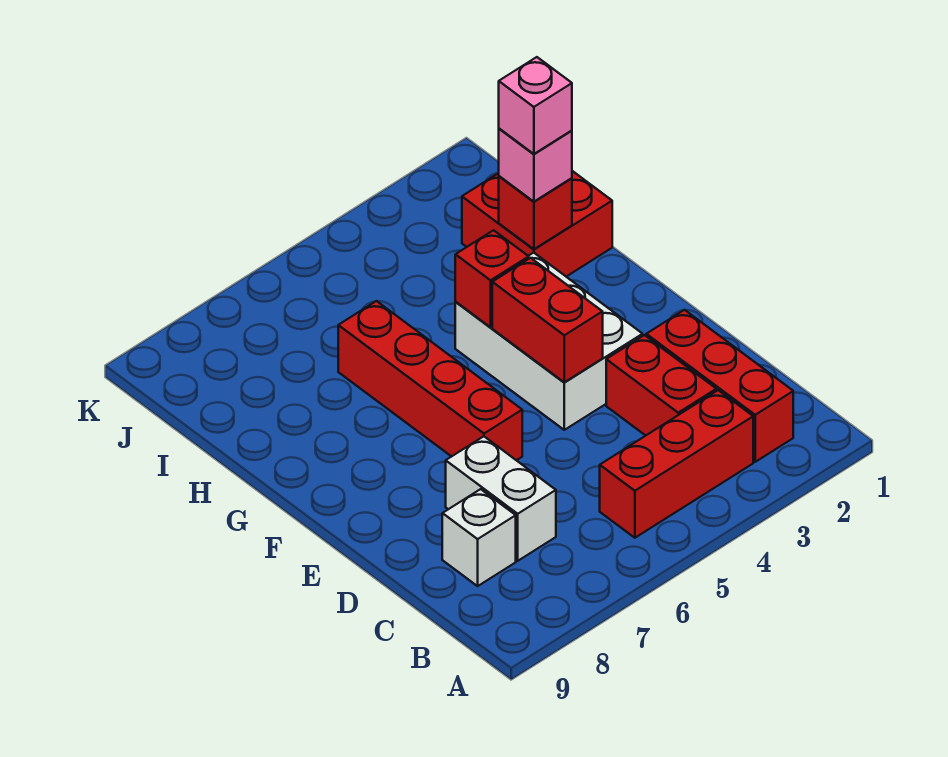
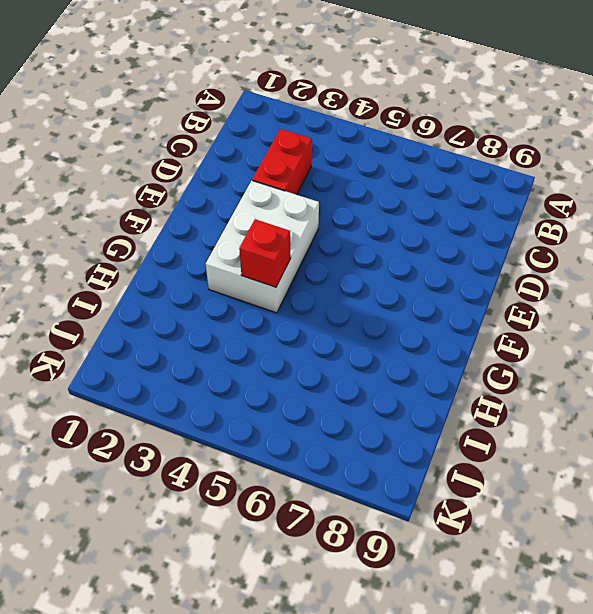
none -> red brick B2:D2 level 1
none -> red brick B3:B5 level 1
none -> white brick C7:D7 level 1

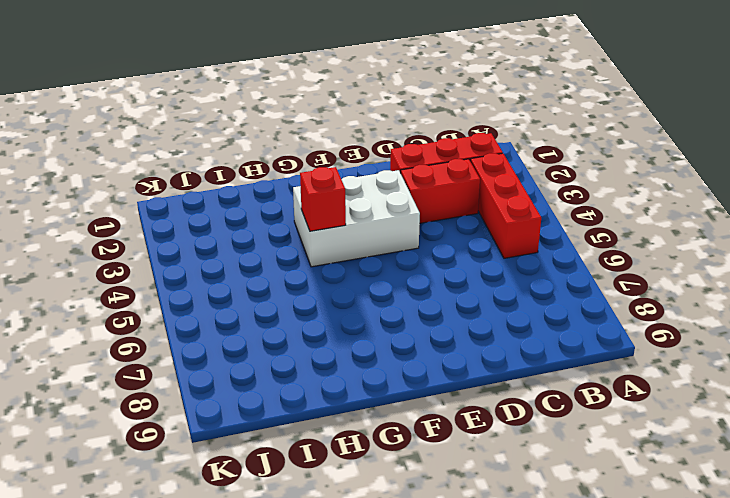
none -> white brick C7:D7 level 1
none -> white brick C8 level 1
none -> red brick E6:H6 level 1

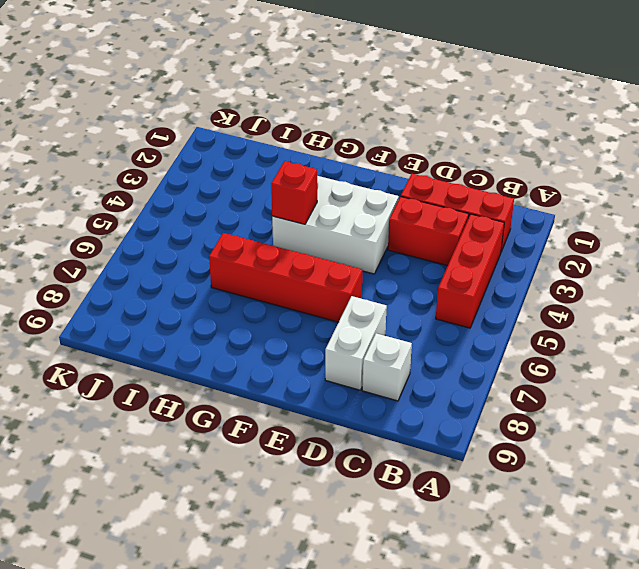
white brick D7:D8 level 1 -> white brick C7:D7 level 1
none -> red brick H1:I2 level 1
none -> red brick E4:F4 level 2
none -> red brick H2 level 2

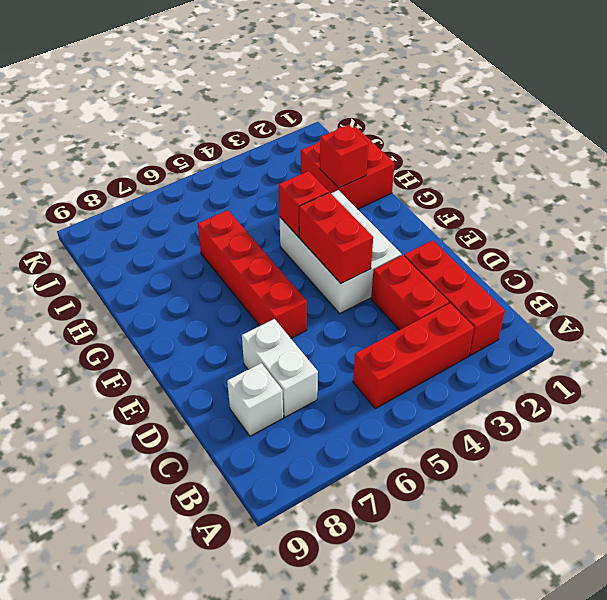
none -> pink brick H2 level 3
none -> pink brick H2 level 4

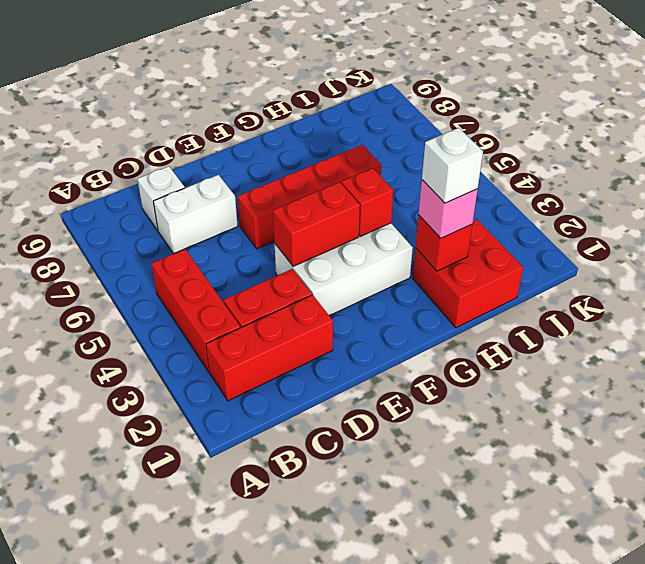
white brick H2 level 4 -> pink brick H2 level 4

